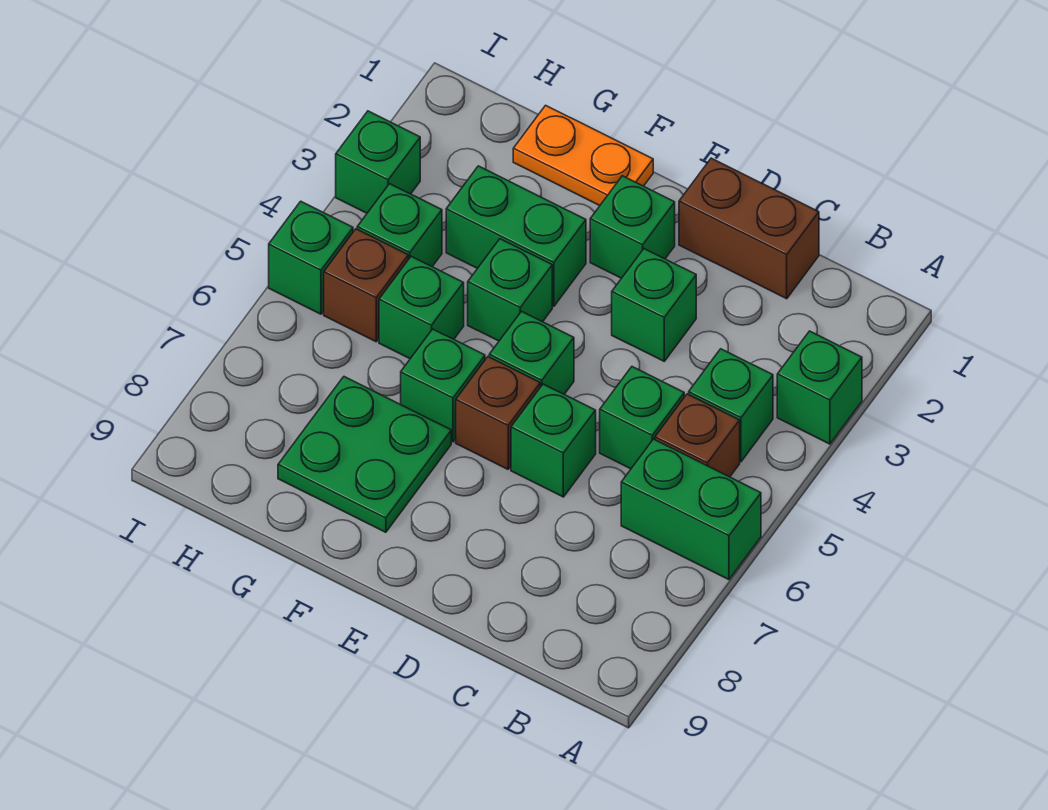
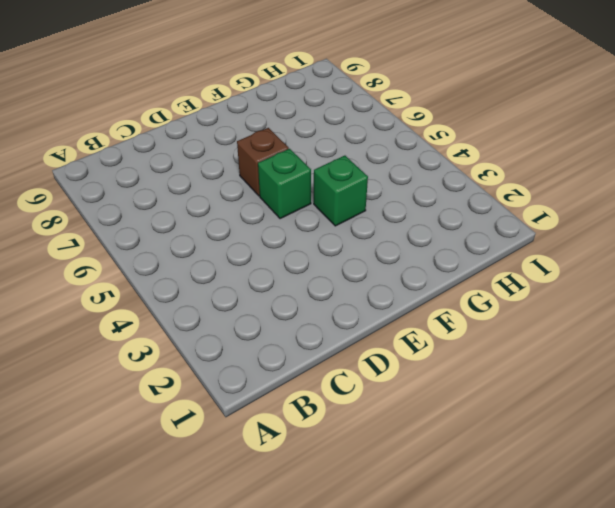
none -> green brick A3 level 1
none -> green brick A6:B6 level 1
none -> green brick B4 level 1

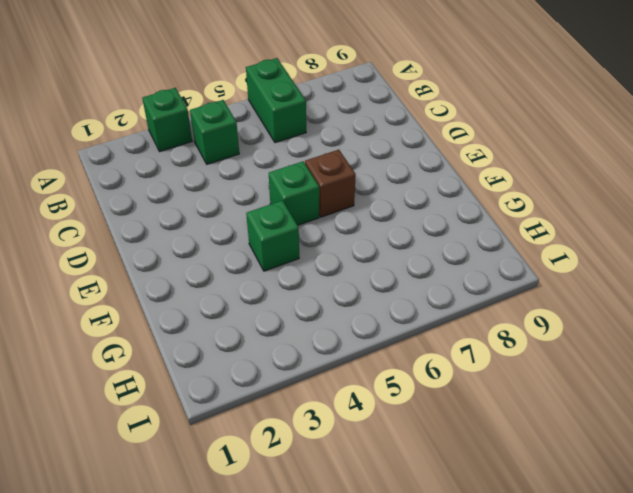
none -> brown brick B5 level 1
none -> brown brick C1:D1 level 1
none -> green brick C5 level 1

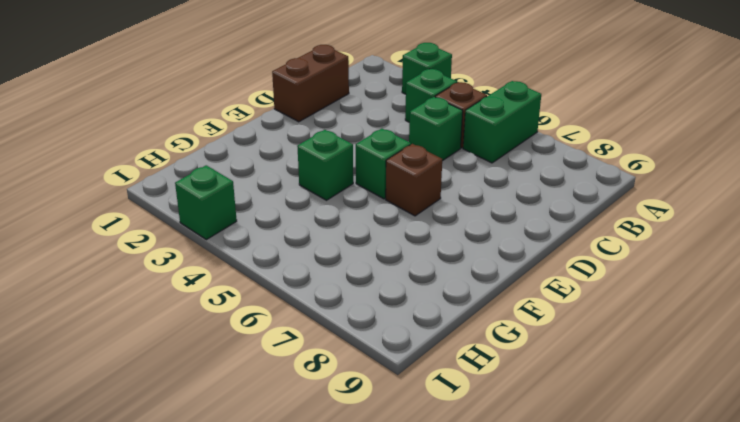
none -> green brick D3 level 1
none -> green brick D6 level 1
none -> green brick E2 level 1

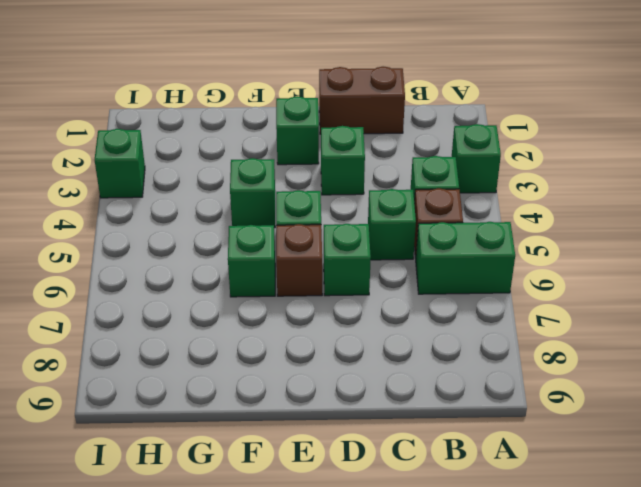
none -> orange plate F1:G1 level 1
none -> green brick F3:G3 level 1
none -> green plate F7:G8 level 1

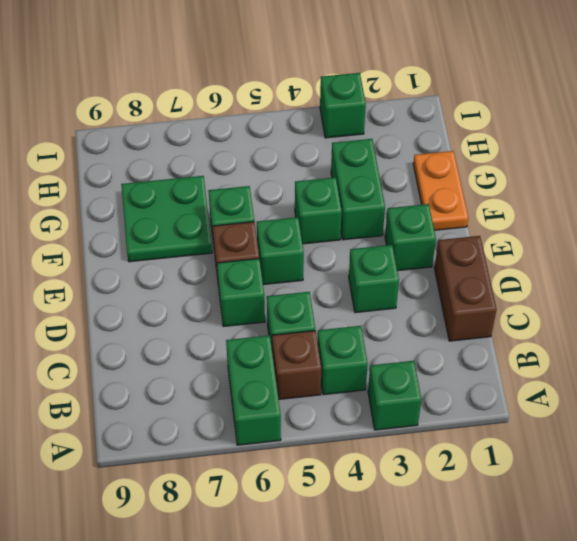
none -> green brick G5 level 1
none -> green brick H4 level 1
none -> brown brick H5 level 1

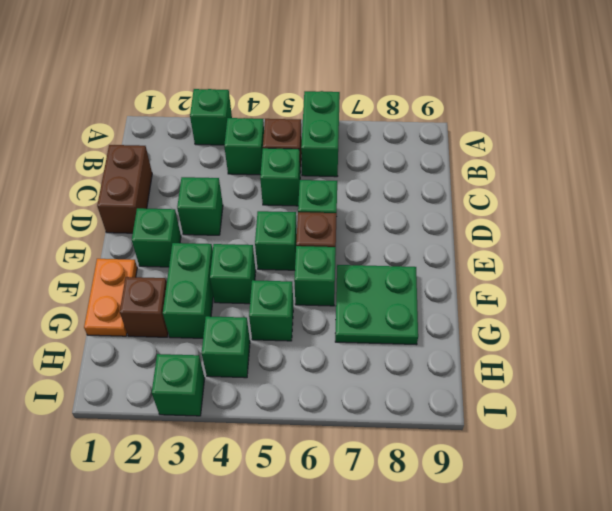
brown brick G2 level 1 -> brown brick H5 level 1
none -> green brick I5 level 1

